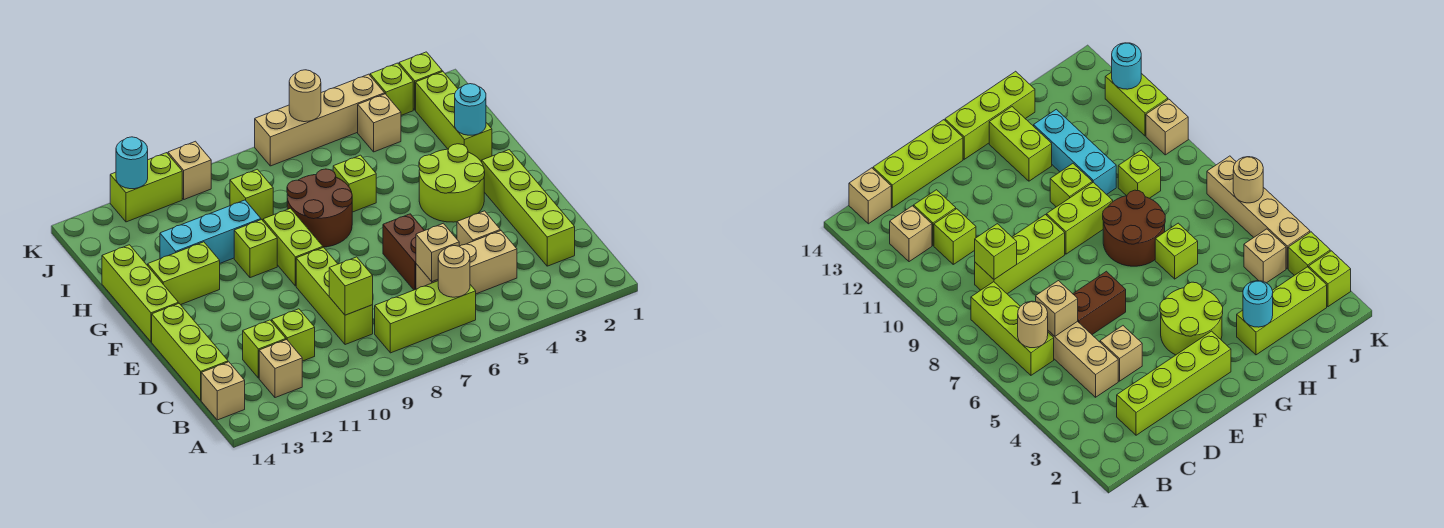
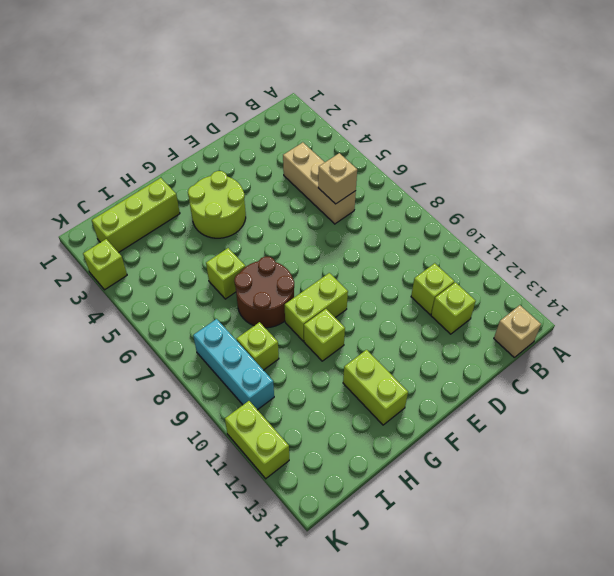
cyan brick J8:J10 level 1 -> cyan brick H10:H12 level 1
none -> lime brick B6:B8 level 1
none -> tan brick B12 level 1
none -> lime brick C2:F2 level 1
none -> lime brick C9:E9 level 1

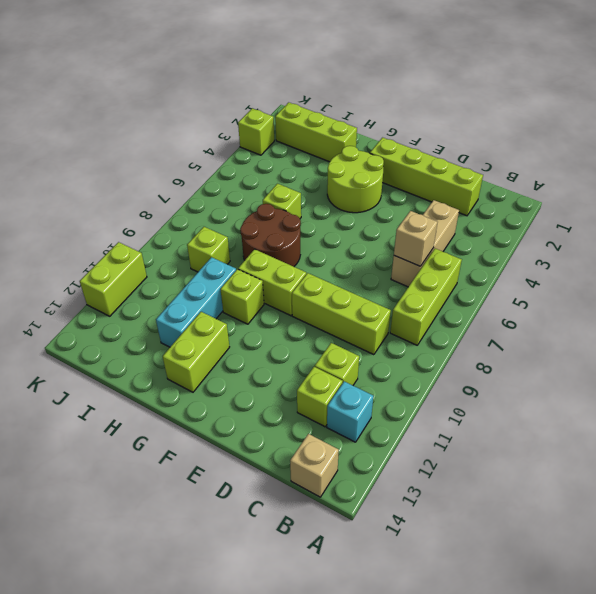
cyan brick B12 level 1 -> tan brick B12 level 1
none -> lime brick C14:E14 level 1
none -> tan brick D4 level 1
none -> brown brick D6:E6 level 1
none -> lime brick F14:H14 level 1

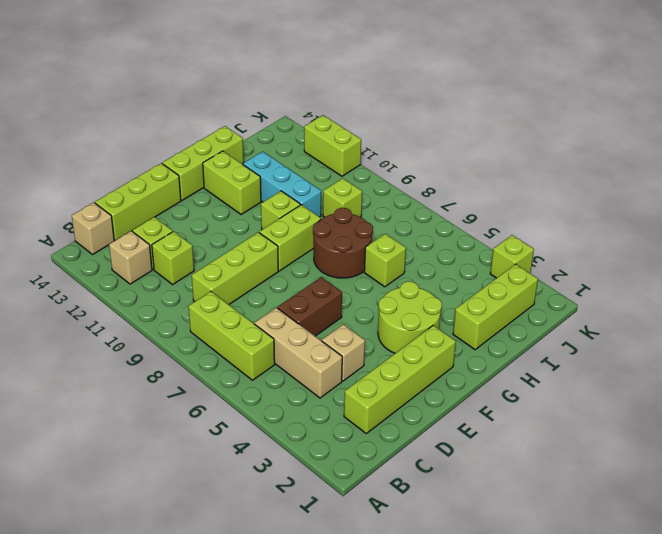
none -> tan brick J4 level 1
none -> lime brick K2 level 1
none -> tan brick K4:K7 level 1
none -> tan brick K10 level 1

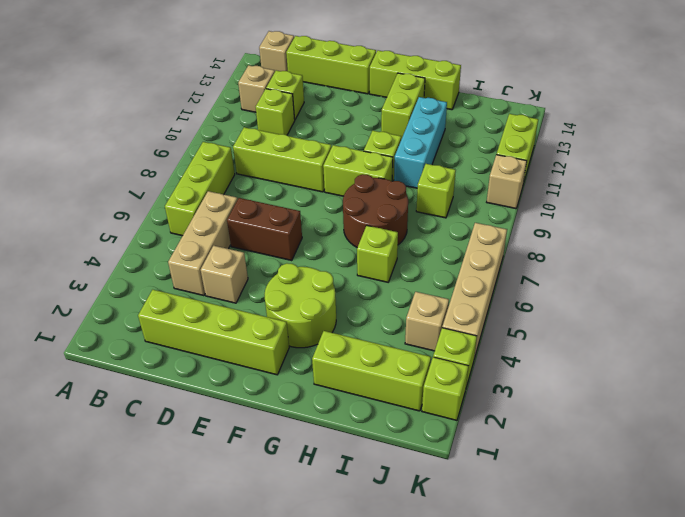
none -> tan round brick B6 level 2
none -> tan brick C6 level 2
none -> lime brick C9 level 2
none -> cyan round brick H2 level 2

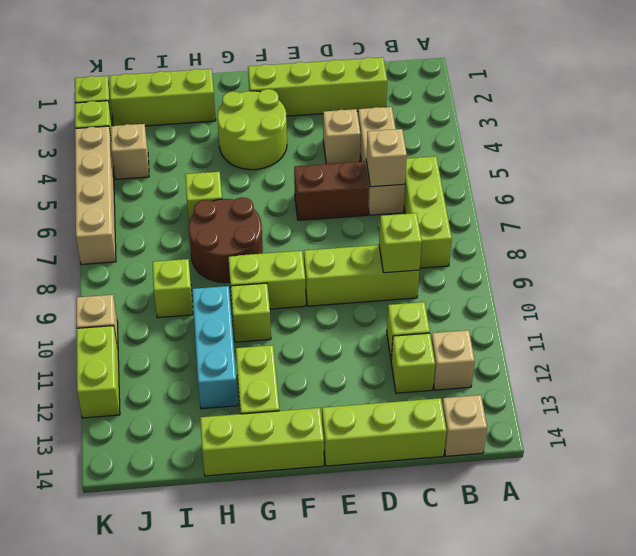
none -> tan round brick B6 level 2
none -> cyan round brick H2 level 2
none -> tan round brick K6 level 2
none -> cyan round brick K12 level 2

